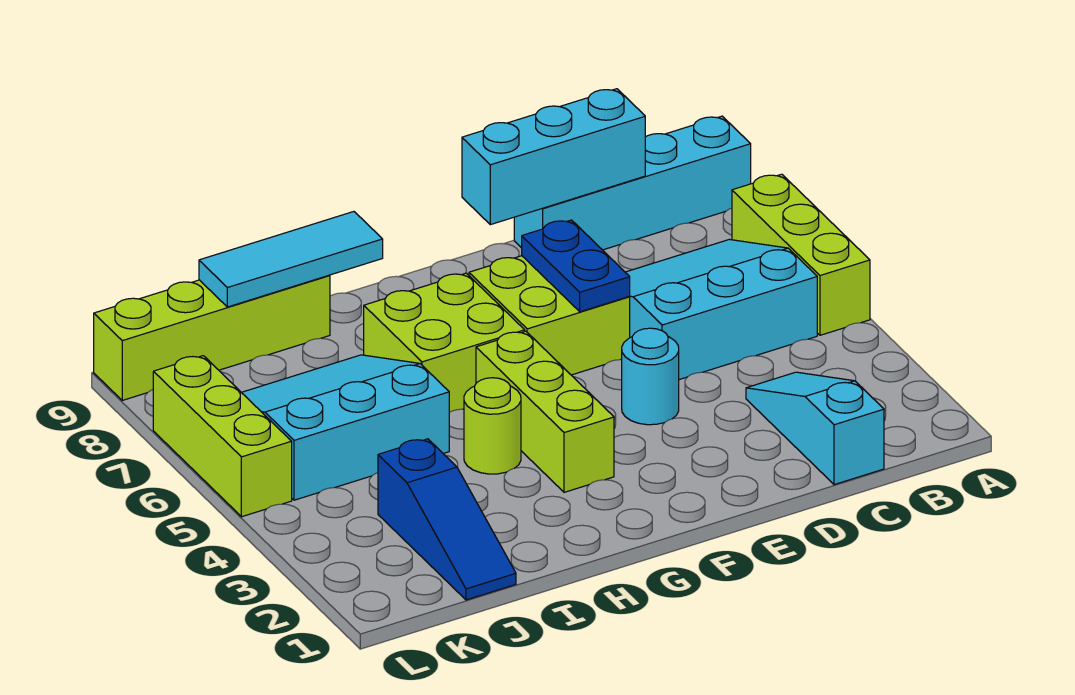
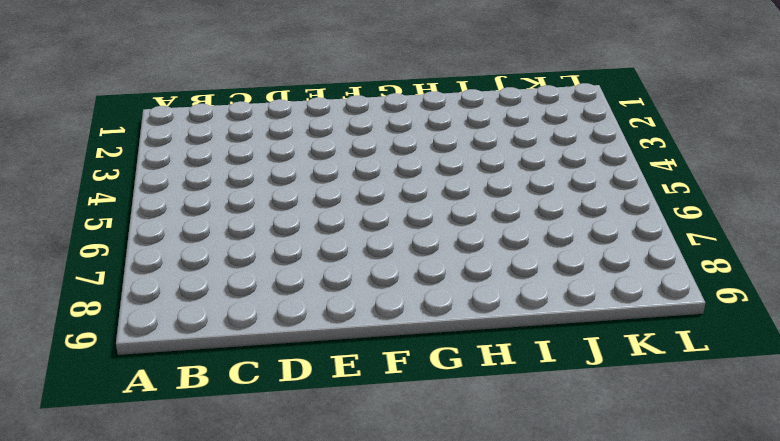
none -> lime brick A5:A7 level 1
none -> cyan brick A9:D9 level 1
none -> cyan slope B5:D7 level 1 top 5

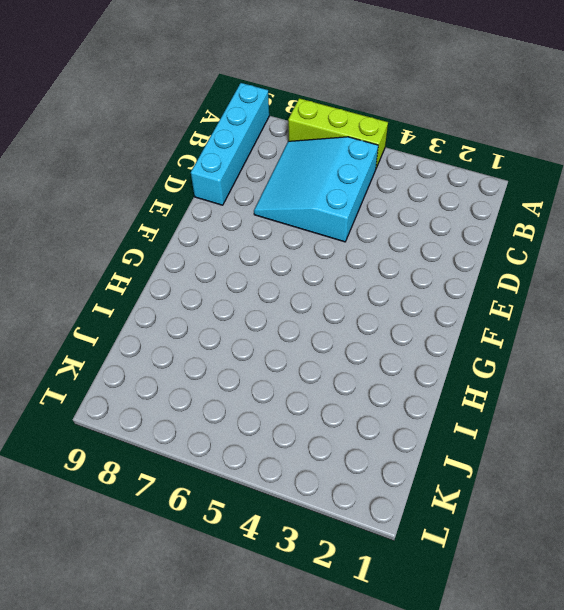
none -> cyan slope C1:C3 level 1 top 1
none -> cyan round brick E4 level 1
none -> lime brick E6:F7 level 1

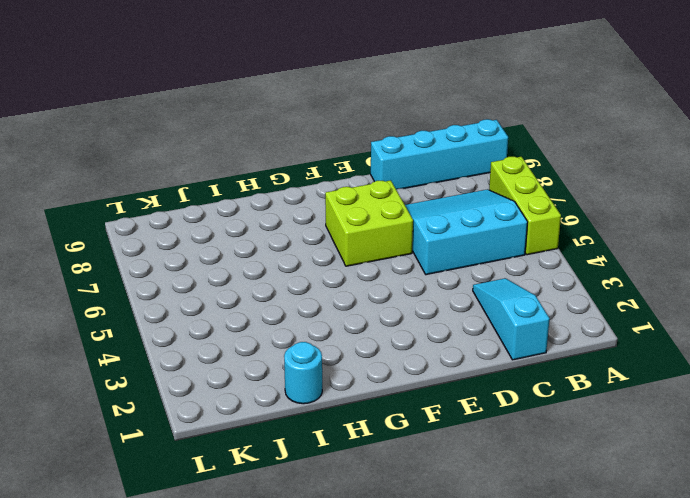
cyan round brick I1 level 1 -> cyan round brick E4 level 1
none -> lime brick G3:G5 level 1
none -> lime brick G6:H7 level 1
none -> lime round brick H4 level 1

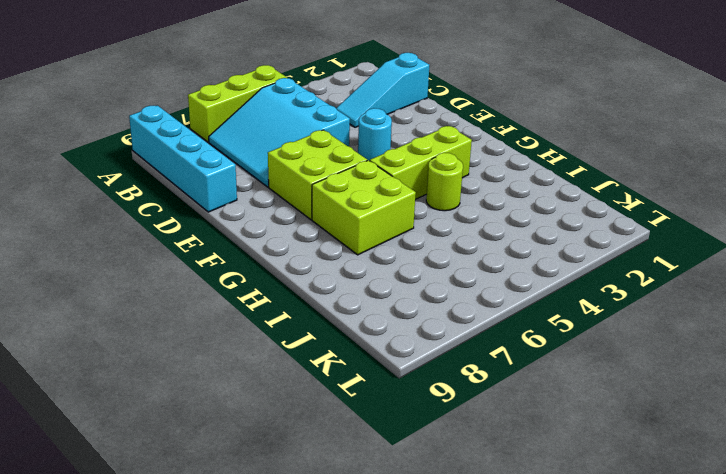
none -> cyan slope I5:K7 level 1 top 5
none -> lime brick I9:L9 level 1
none -> blue slope J1:J3 level 1 top 3

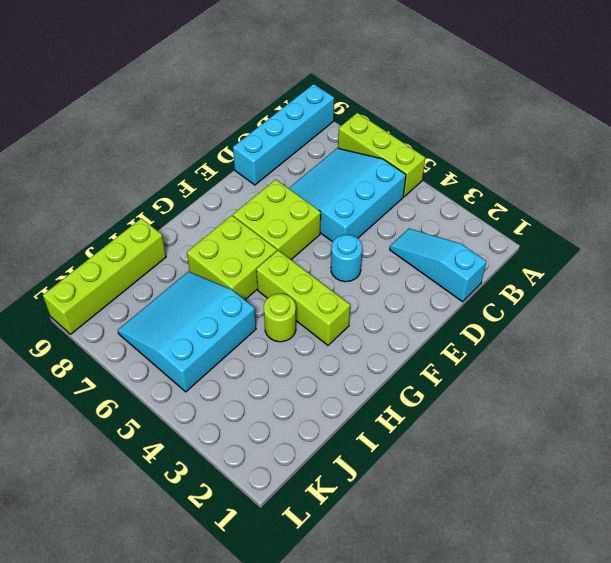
none -> blue slope J1:J3 level 1 top 3
none -> lime brick L5:L7 level 1
none -> cyan brick C9:E9 level 2

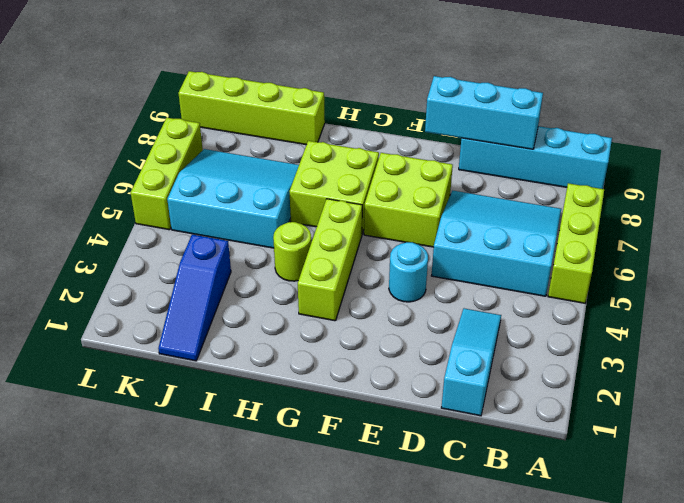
none -> blue plate E6:E7 level 2
none -> cyan tile H9:J9 level 2

